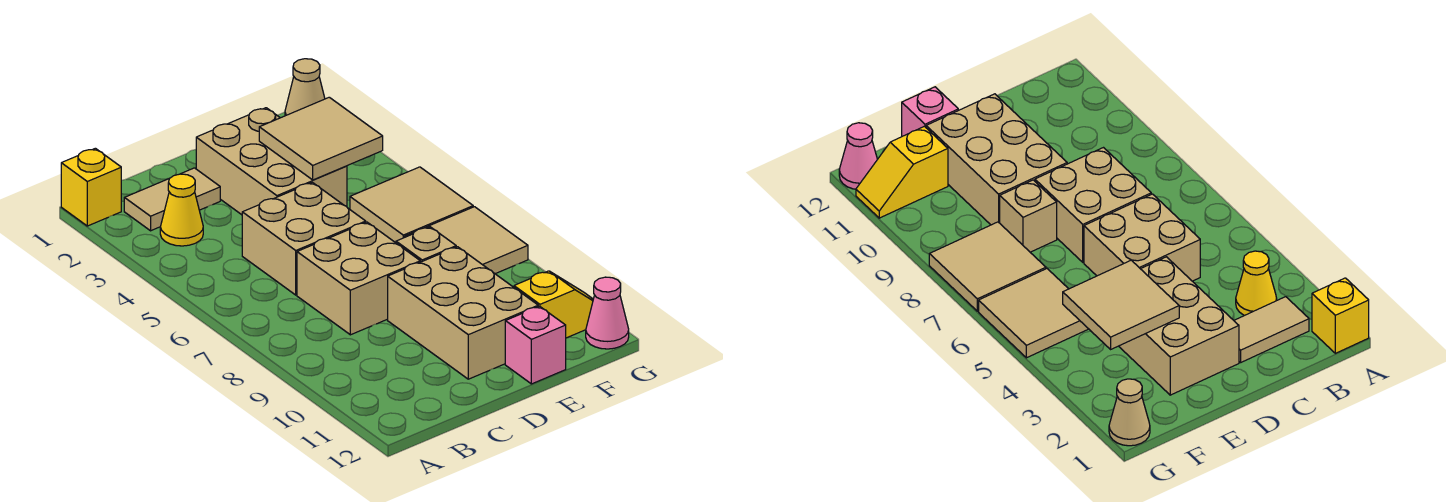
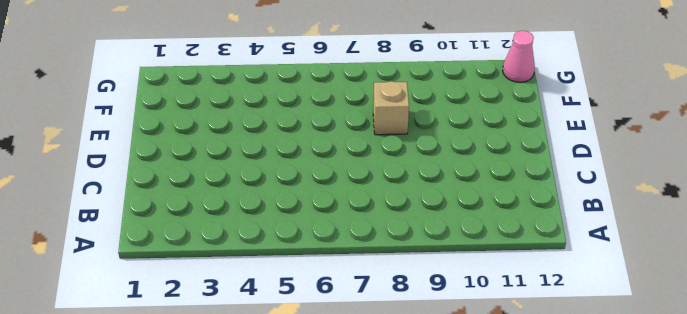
none -> yellow brick A1 level 1
none -> tan tile B2:C2 level 1
none -> yellow cone B3 level 1

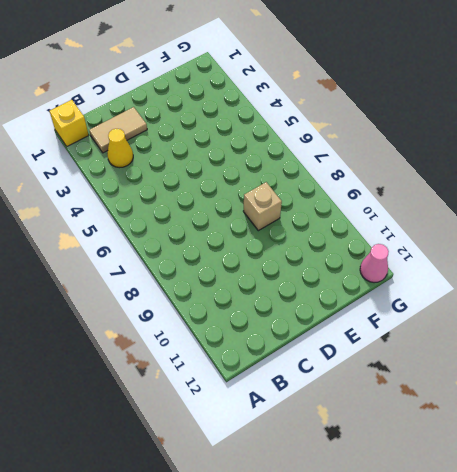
none -> tan brick C5:D6 level 1
none -> tan brick C7:D8 level 1
none -> tan brick D2:E4 level 1

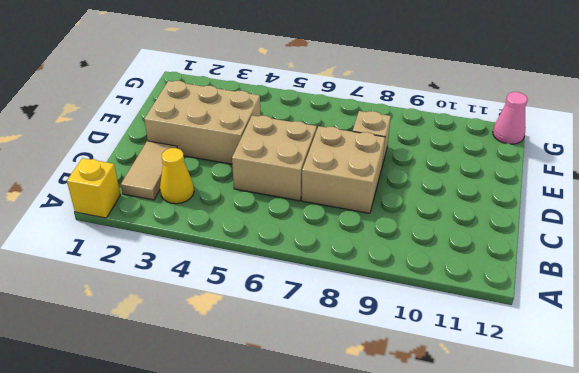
none -> tan brick D9:E11 level 1
none -> pink brick E12 level 1
none -> tan tile F5:G6 level 1

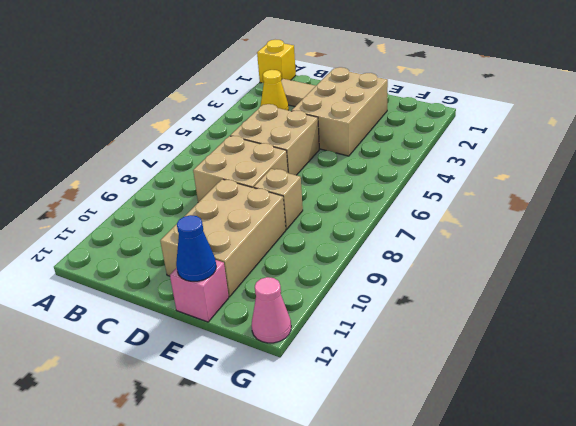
blue cone E12 level 2 -> none
none -> tan tile F5:G6 level 1
none -> tan tile F7:G8 level 1
none -> yellow slope F11:G11 level 1 top F

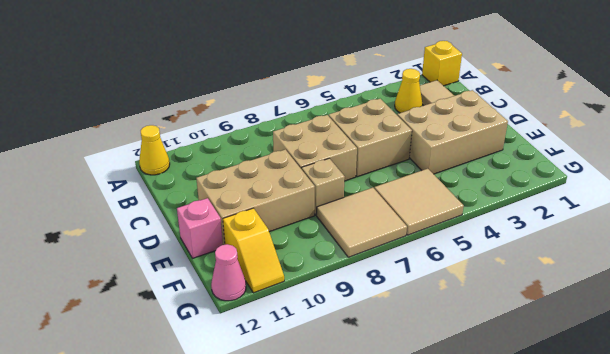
yellow cone A12 level 1 -> none
none -> tan cone G1 level 1
none -> tan tile E3:F4 level 2

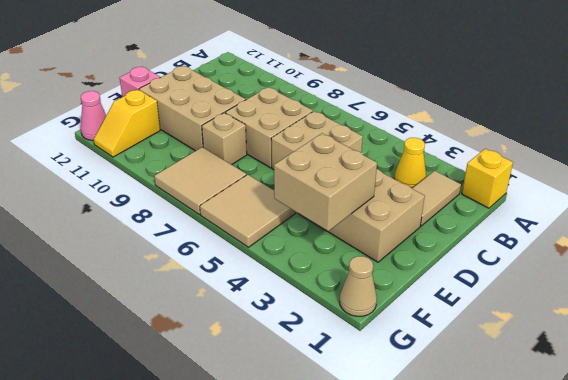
tan brick E3:F4 level 2 -> tan tile E3:F4 level 2

